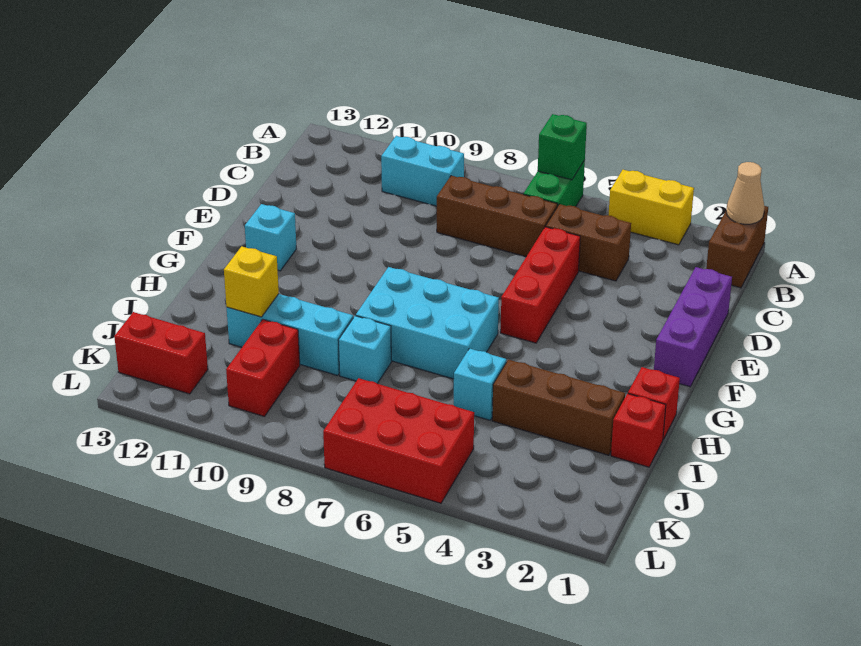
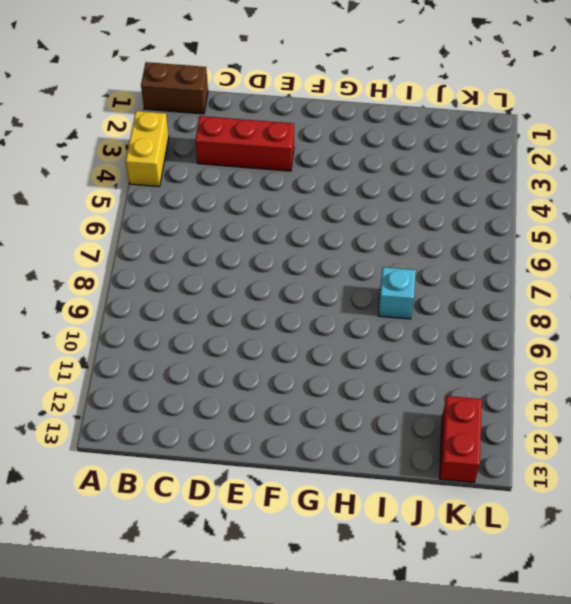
red brick C3:E3 level 1 -> red brick D5:F5 level 1
none -> green brick A6:B6 level 1
none -> cyan brick B9:B10 level 1
none -> brown brick C4:C5 level 1

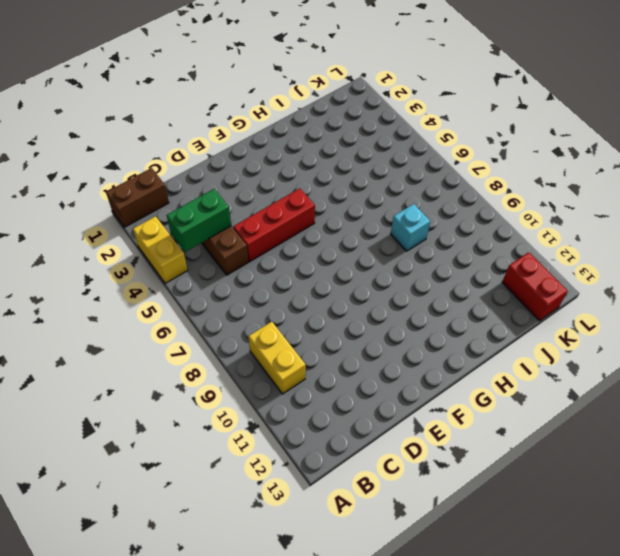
green brick B4:C4 level 2 -> green brick A6:B6 level 1
yellow brick B9:B10 level 1 -> cyan brick B9:B10 level 1
none -> brown brick C6:C8 level 1
none -> purple brick D1:F1 level 1
none -> cyan brick F12 level 1

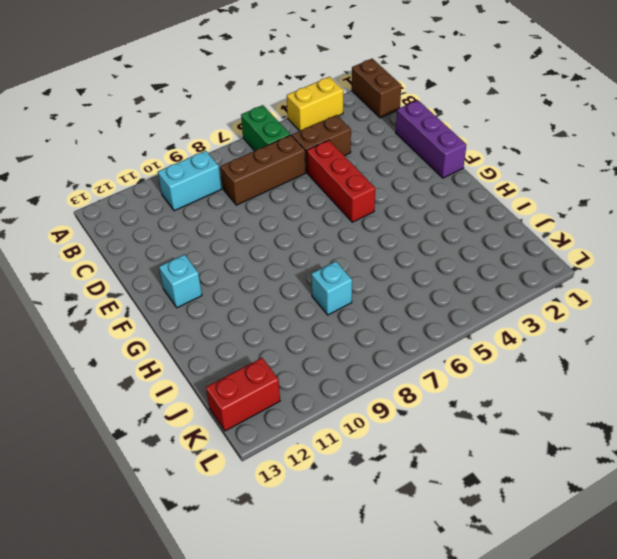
none -> cyan brick G6:H8 level 1
none -> red brick H1 level 1
none -> red brick I1 level 1

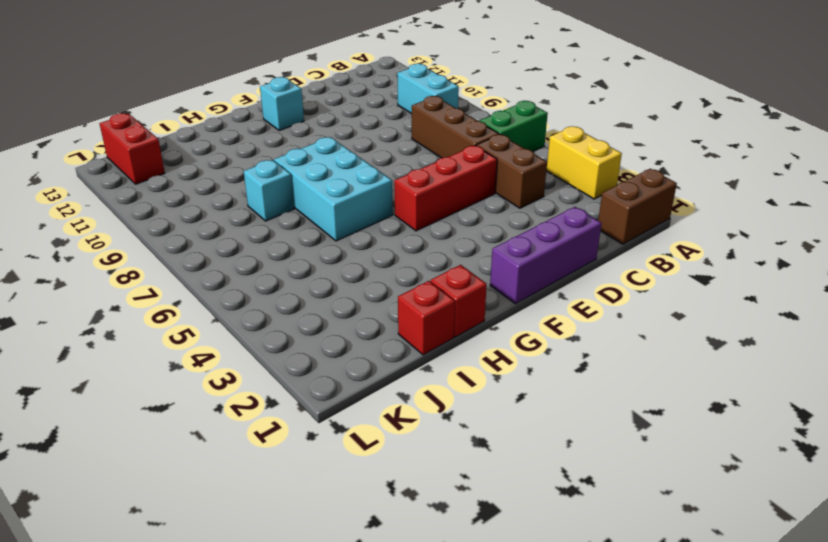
none -> brown brick I2:I4 level 1
none -> cyan brick I5 level 1
none -> cyan brick I9:I11 level 1

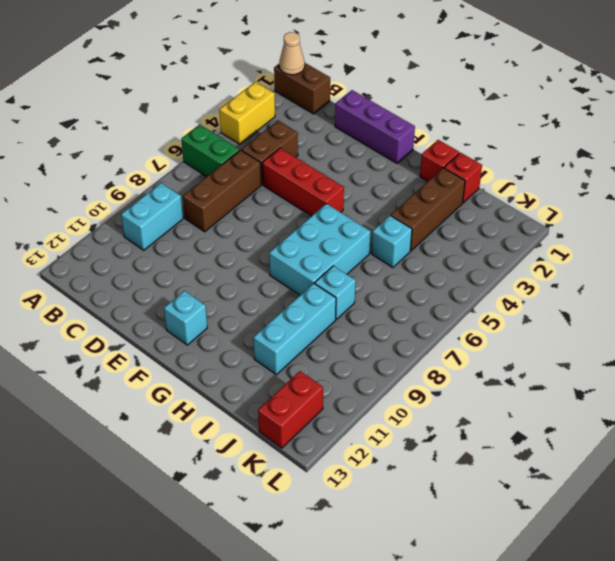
none -> red brick J10:K10 level 1
none -> red brick K5:L7 level 1
none -> green brick A6 level 2

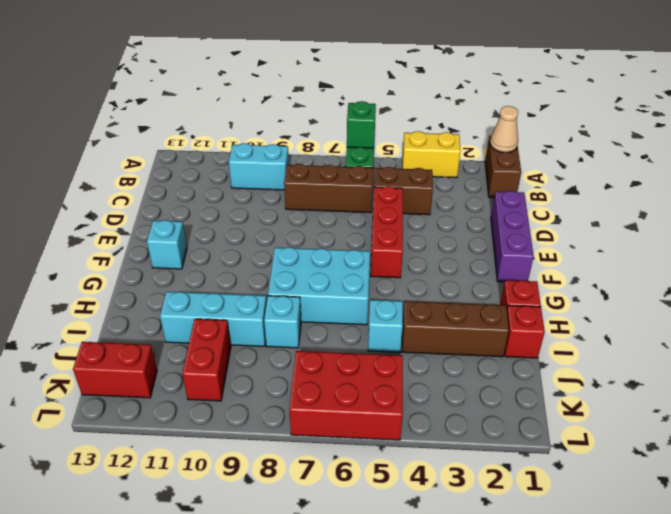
none -> yellow brick I11 level 2

